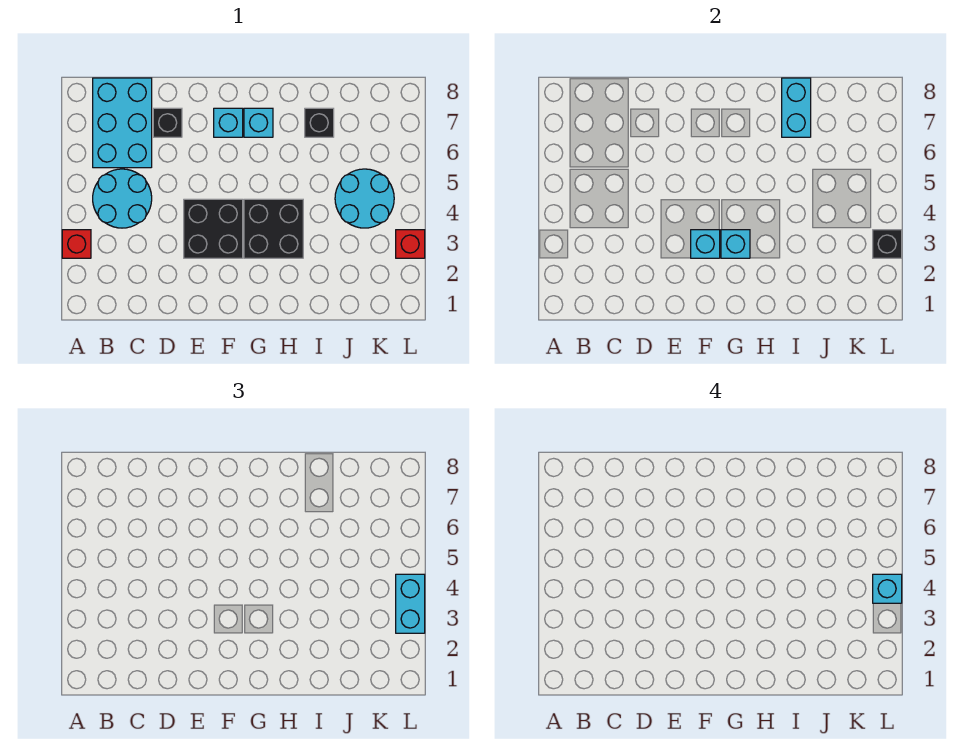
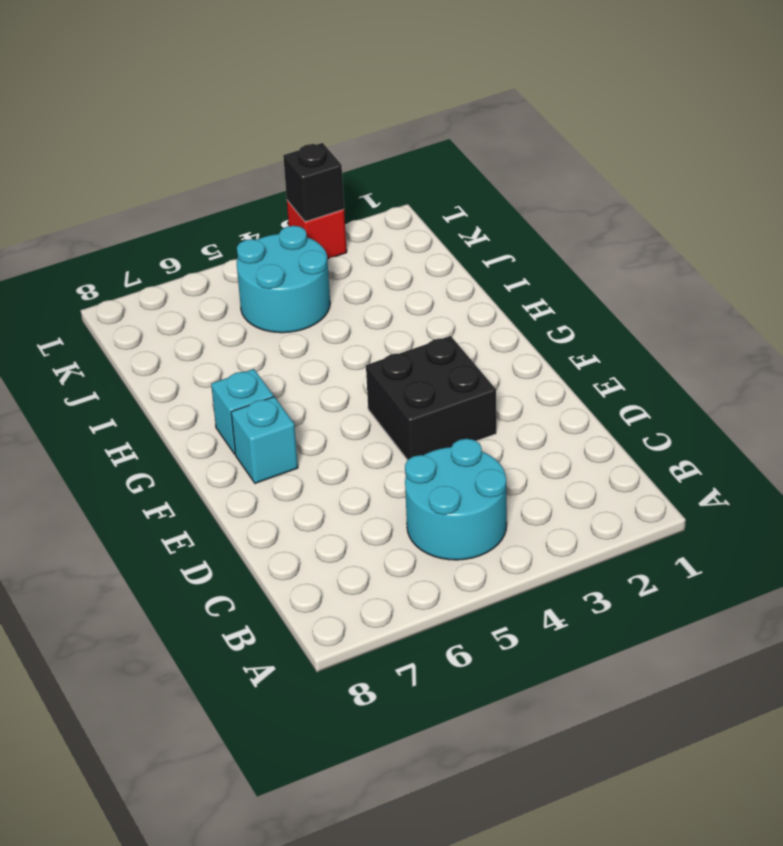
none -> red brick A3 level 1
none -> cyan brick B6:C8 level 1
none -> black brick D7 level 1

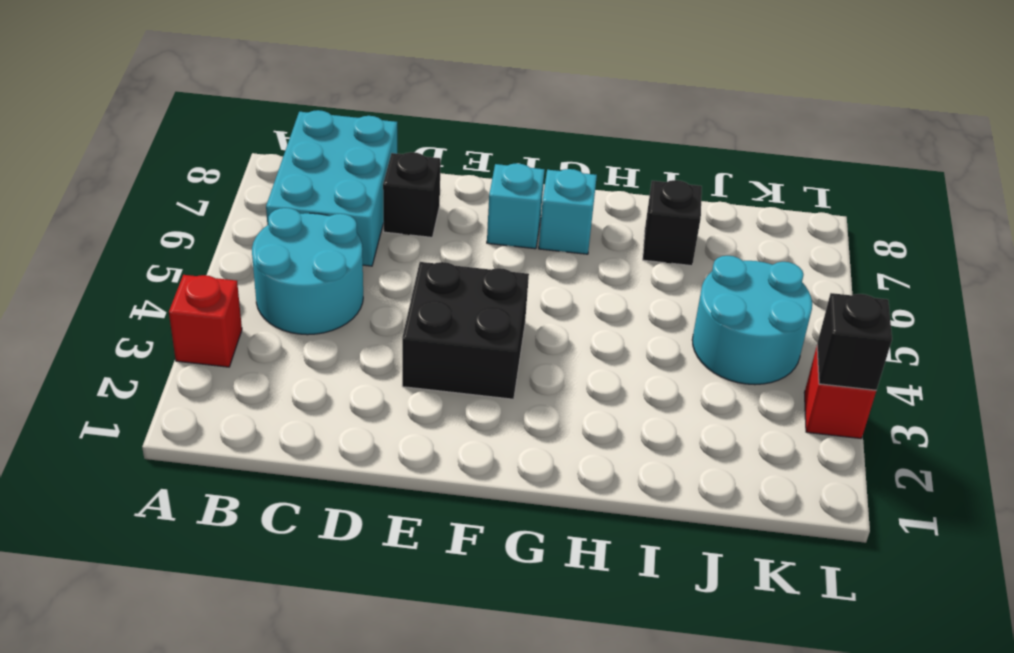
none -> black brick G3:H4 level 1
none -> cyan brick F3 level 2
none -> cyan brick G3 level 2

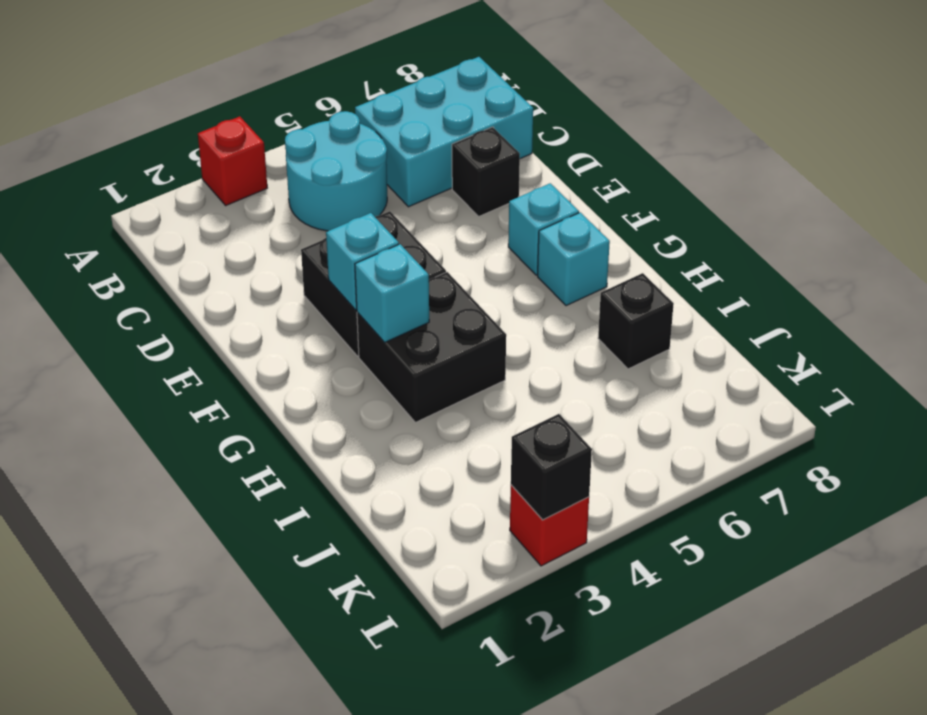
none -> cyan round brick J4:K5 level 1
none -> cyan brick I7:I8 level 2
none -> cyan brick L3:L4 level 3

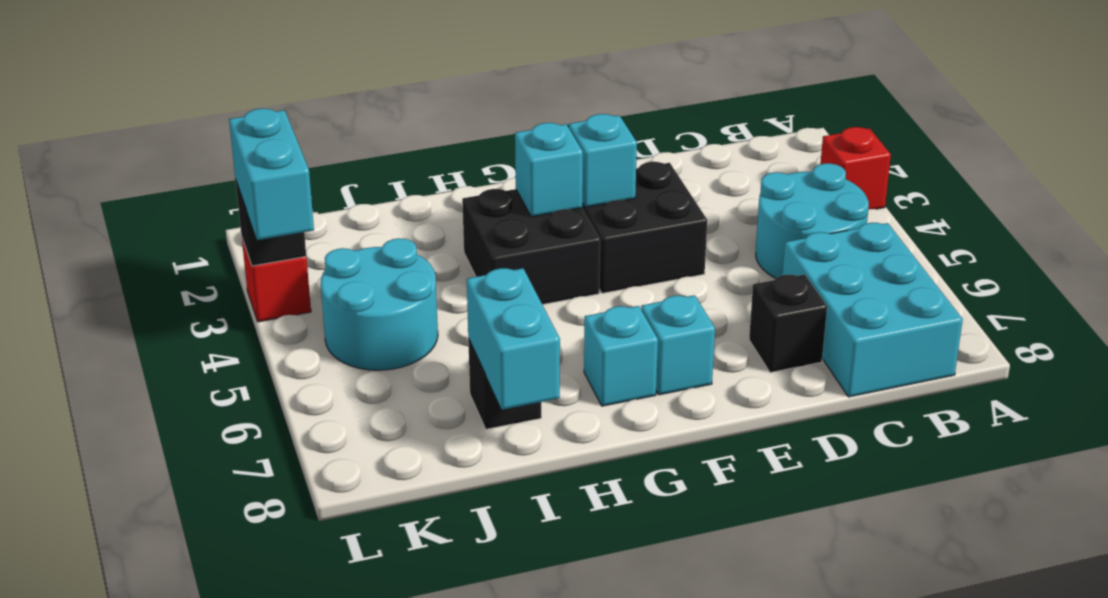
none -> cyan brick L4 level 4

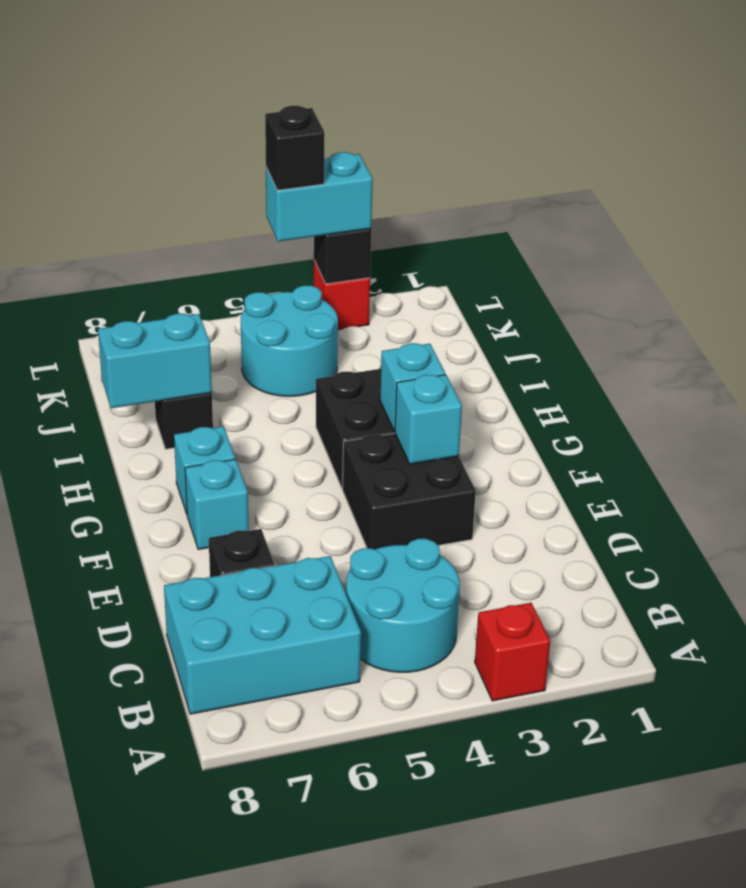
black brick L4 level 4 -> cyan brick L4 level 4

